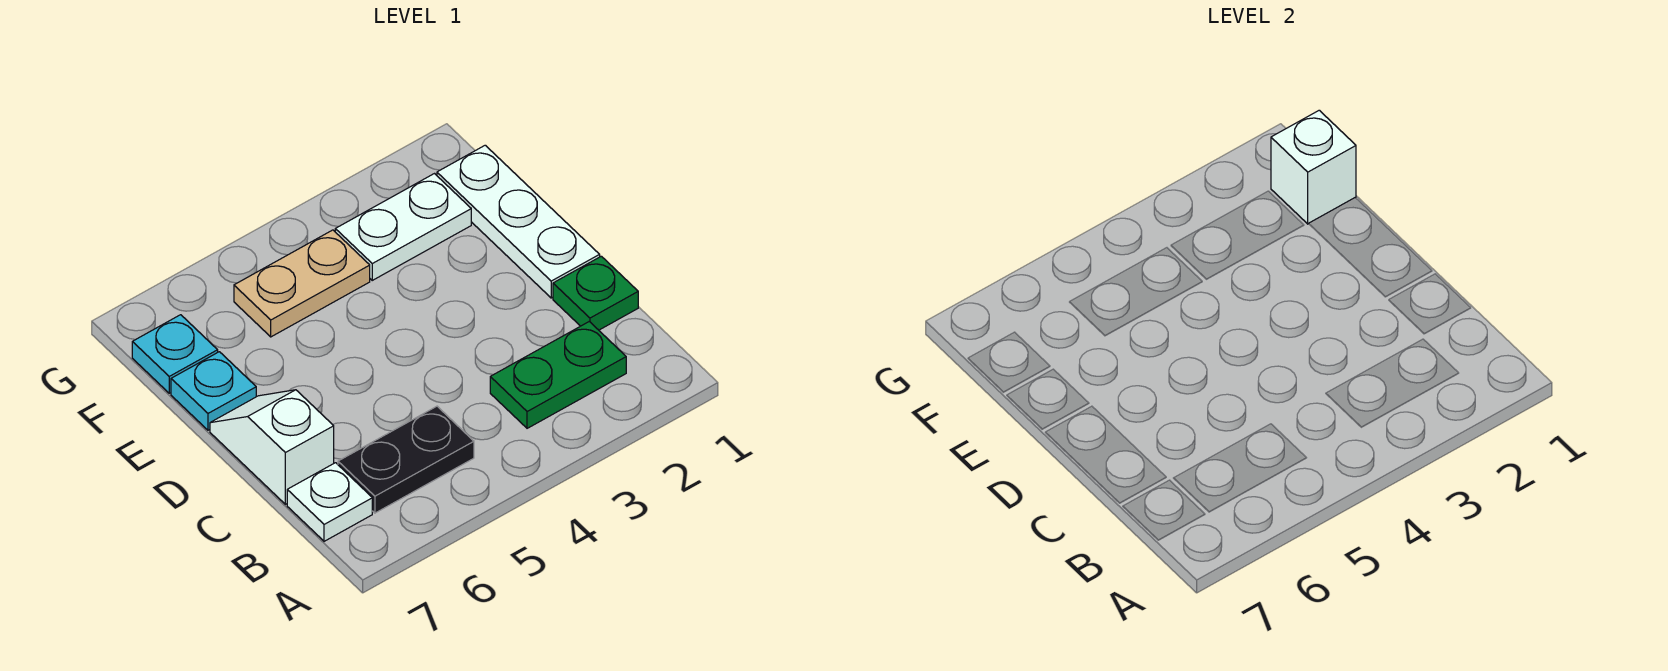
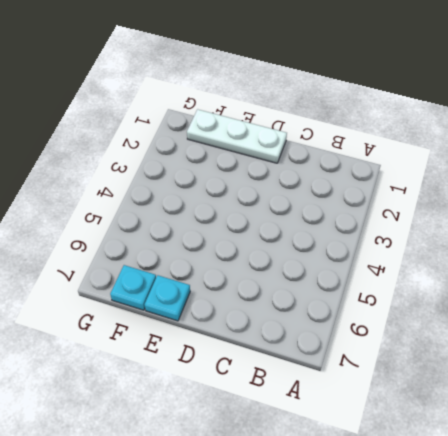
none -> green plate B2:B3 level 1
none -> black plate B5:B6 level 1

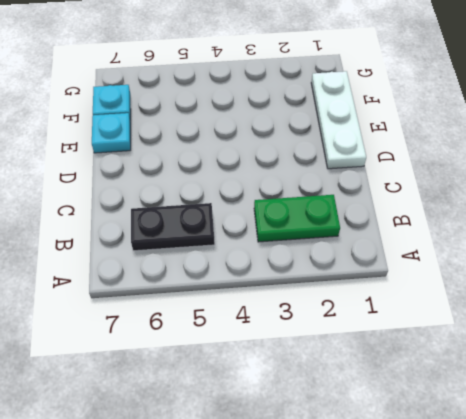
none -> white plate B7 level 1
none -> green plate C1 level 1

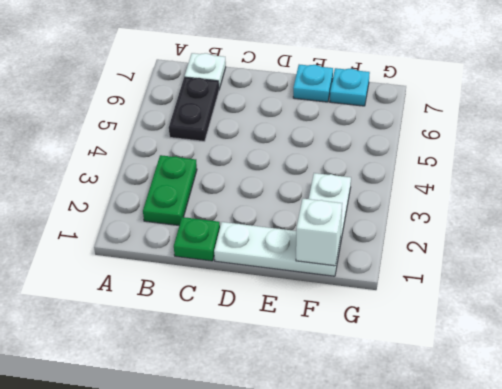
none -> white slope C7:D7 level 1 top C
none -> tan plate F4:F5 level 1

